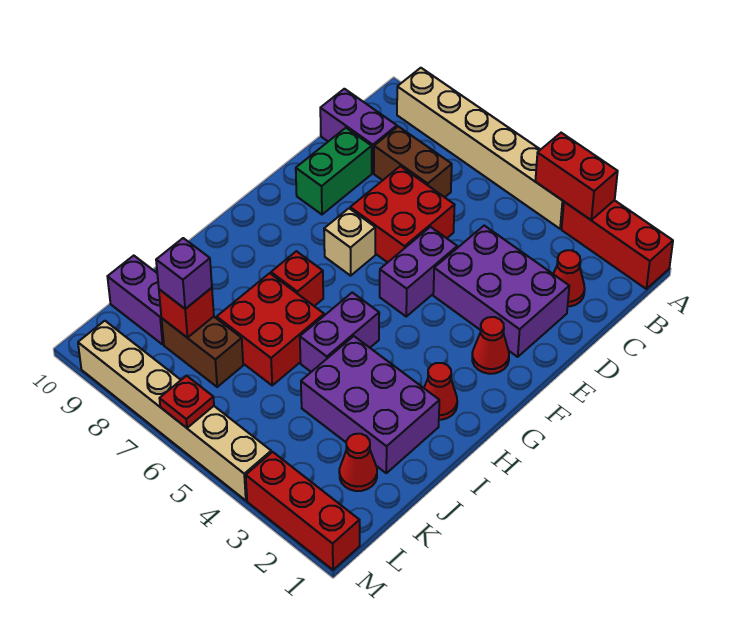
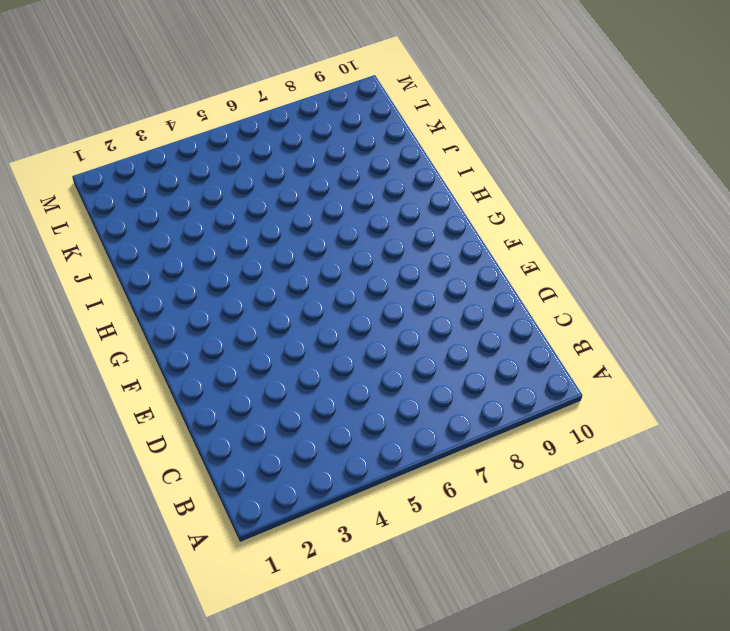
none -> red brick A1:A3 level 1
none -> tan brick A4:A9 level 1
none -> red cone C2 level 1

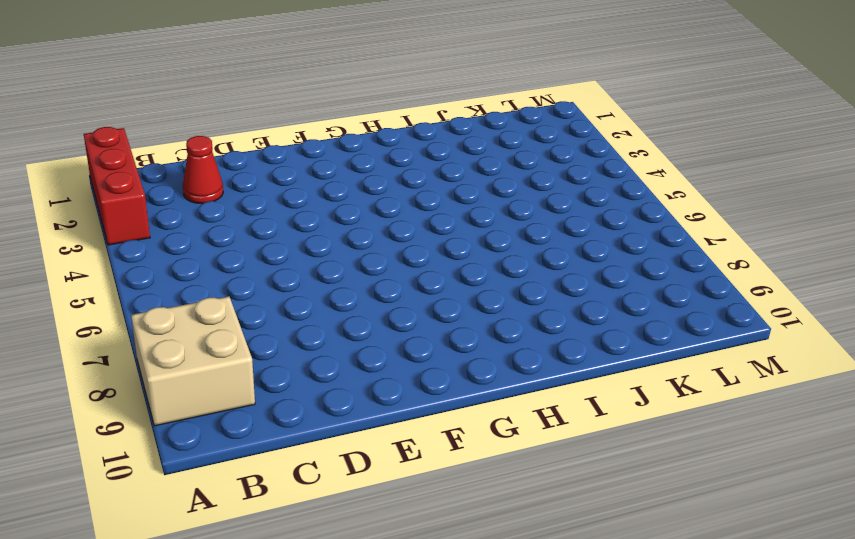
tan brick A8:B9 level 1 -> tan brick A4:A9 level 1
none -> brown brick C7:C8 level 1
none -> purple brick C9:C10 level 1
none -> purple brick D2:E4 level 1

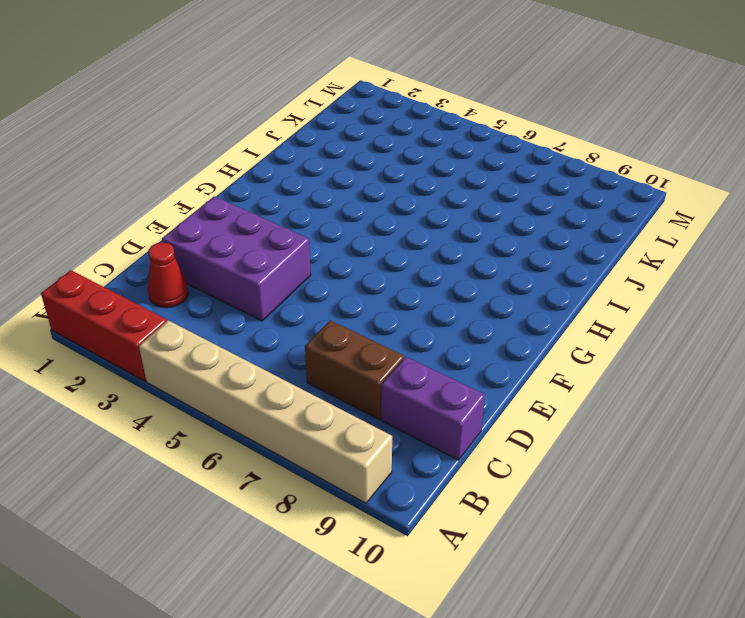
none -> red brick D6:E7 level 1
none -> green brick D9:E9 level 1
none -> purple brick E5:F5 level 1

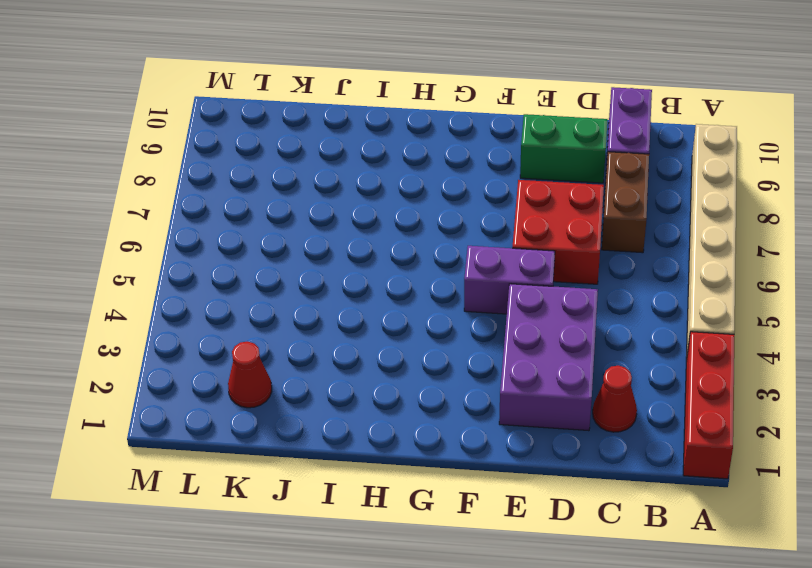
none -> red cone F2 level 1
none -> tan brick F7 level 1
none -> red cone H2 level 1

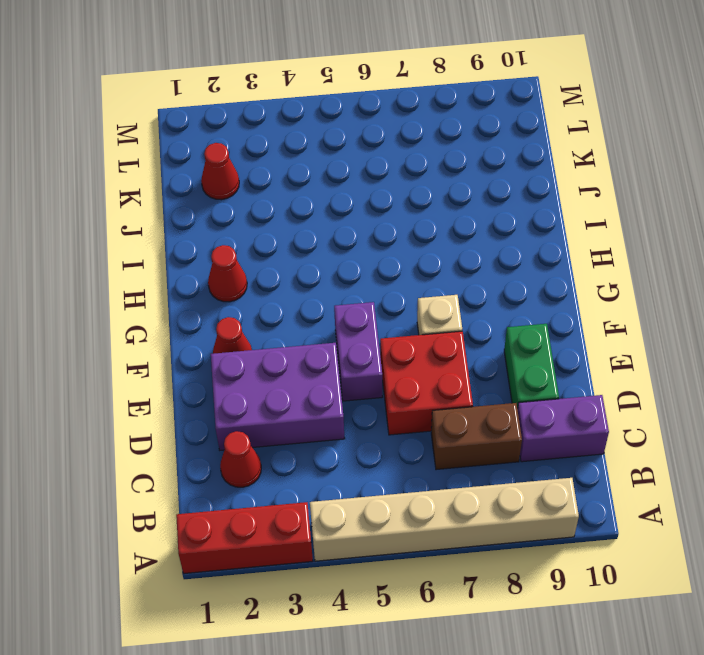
none -> purple brick H5:I5 level 1
none -> red brick H7 level 1
none -> purple brick I2:J4 level 1

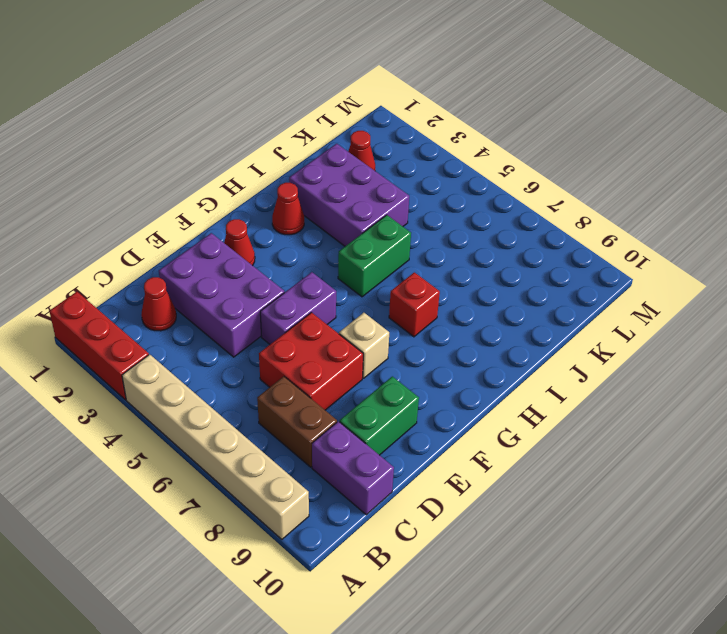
green brick H5:I5 level 1 -> purple brick H5:I5 level 1
none -> red brick I6:J7 level 1
none -> brown brick K7:K8 level 1
none -> purple brick K9:K10 level 1

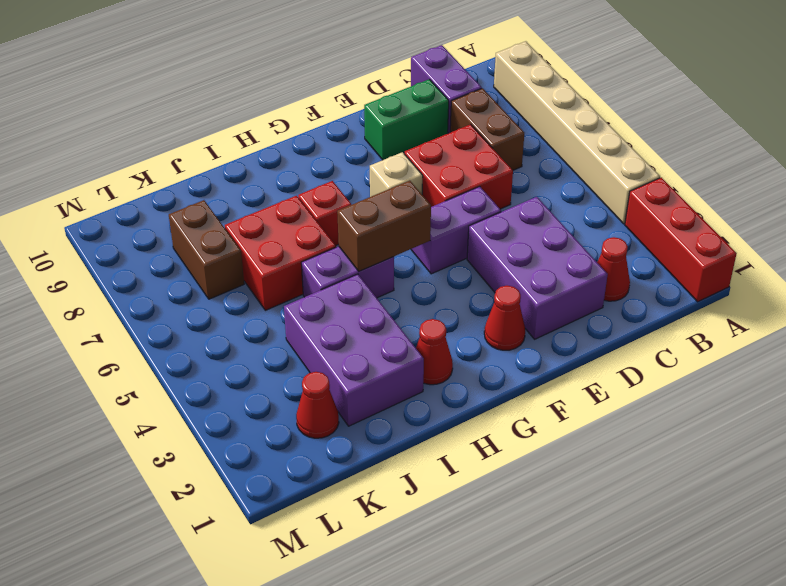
brown brick G5:H5 level 2 -> none
none -> purple brick K9:K10 level 1
none -> red brick M1:M3 level 1
none -> tan brick M4:M9 level 1

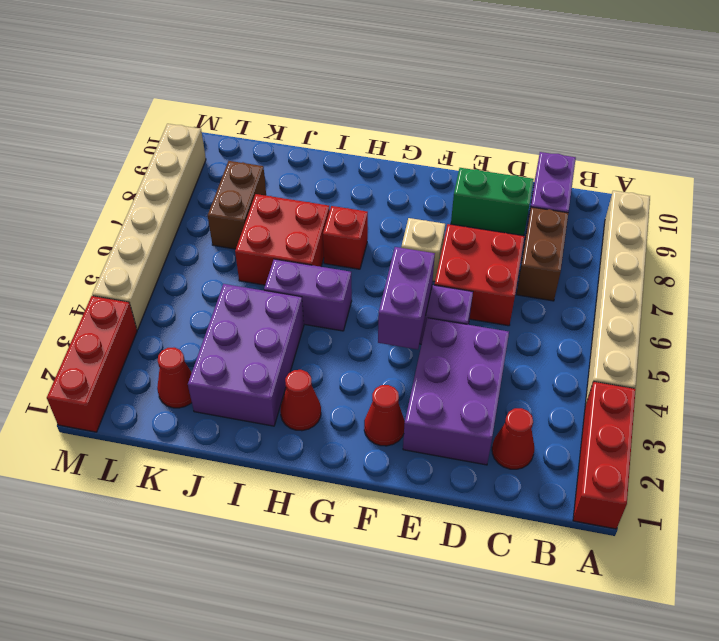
purple brick F4:F5 level 2 -> purple brick K9:K10 level 1
none -> red brick A3:A4 level 2
none -> red brick K8 level 2
none -> red plate M6 level 2

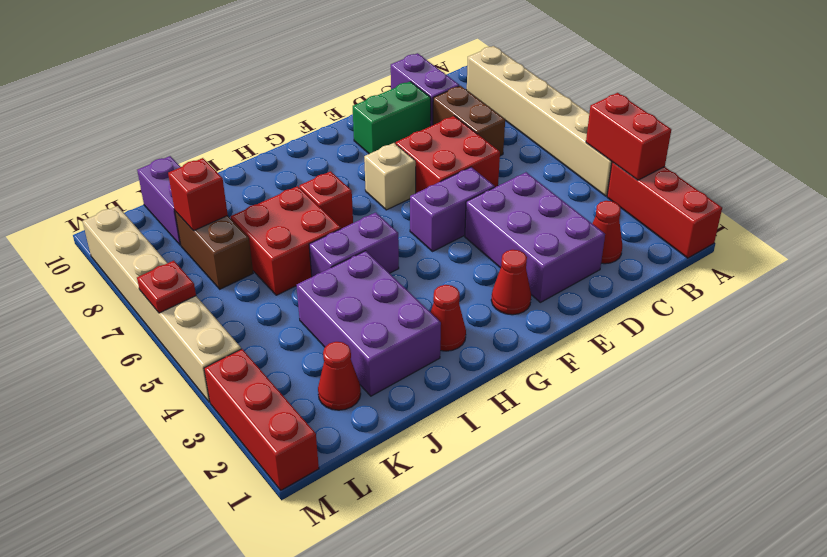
none -> purple brick K8 level 3

